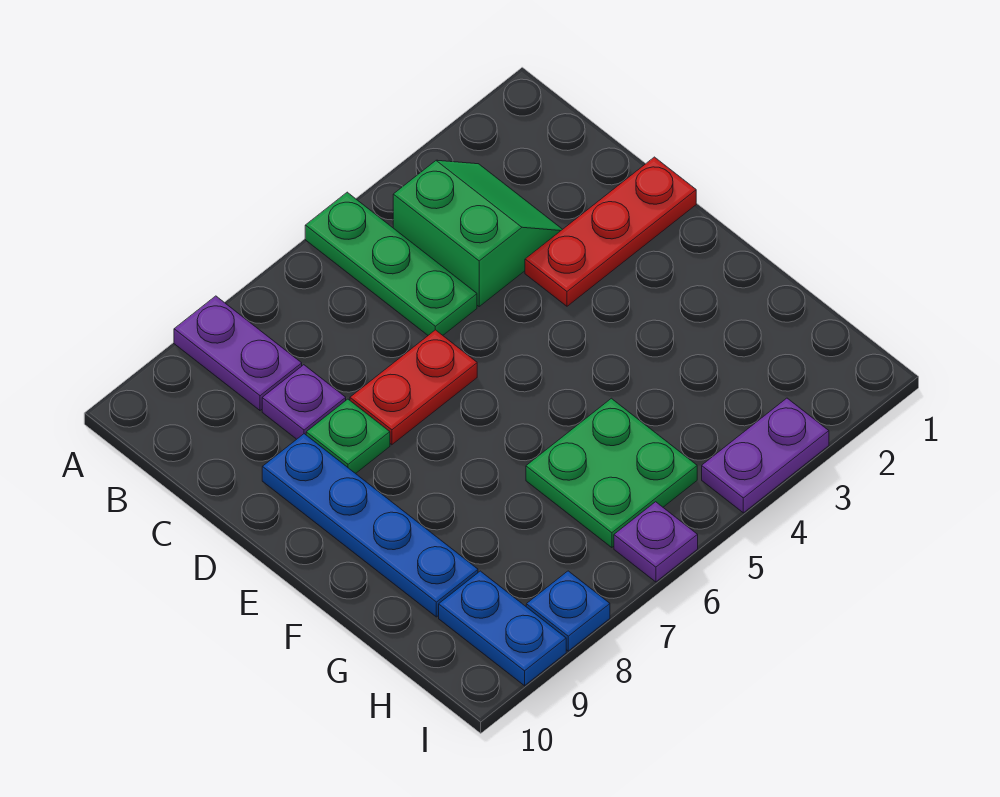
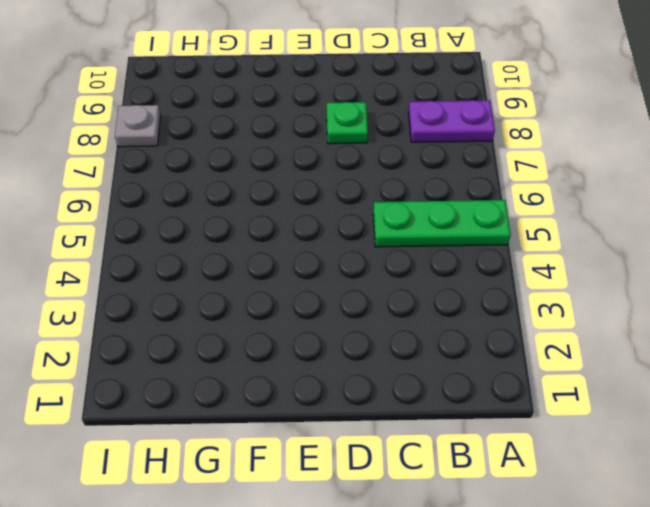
grey plate I8 level 1 -> blue plate I8 level 1
none -> green slope B3:C4 level 1 top 4
none -> purple plate C8 level 1
none -> red plate D1:D3 level 1

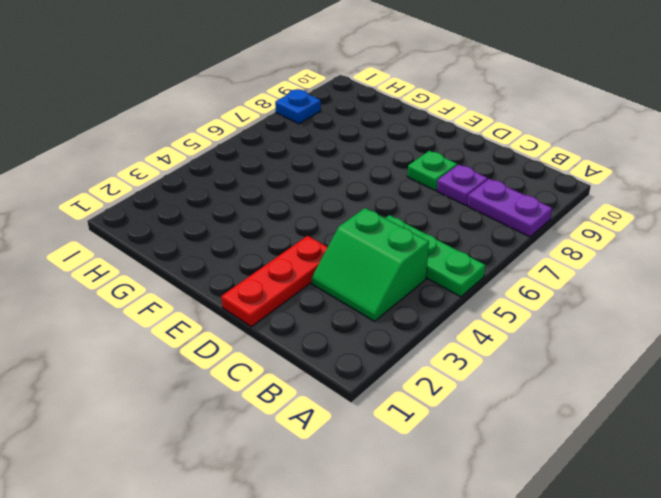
none -> red plate D6:D7 level 1
none -> blue plate D9:G9 level 1
none -> green plate G5:H6 level 1

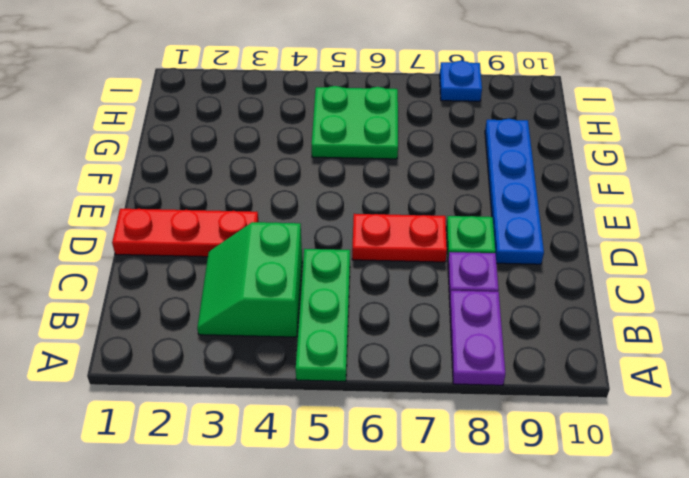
none -> blue plate H9:I9 level 1
none -> purple plate I3:I4 level 1
none -> purple plate I6 level 1

